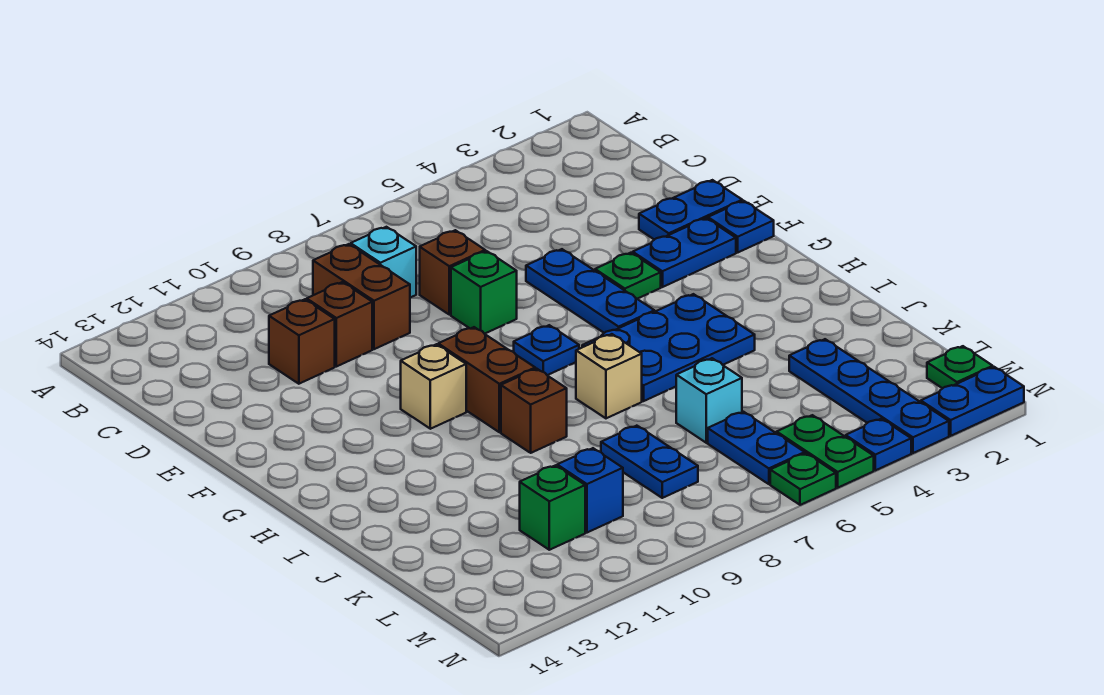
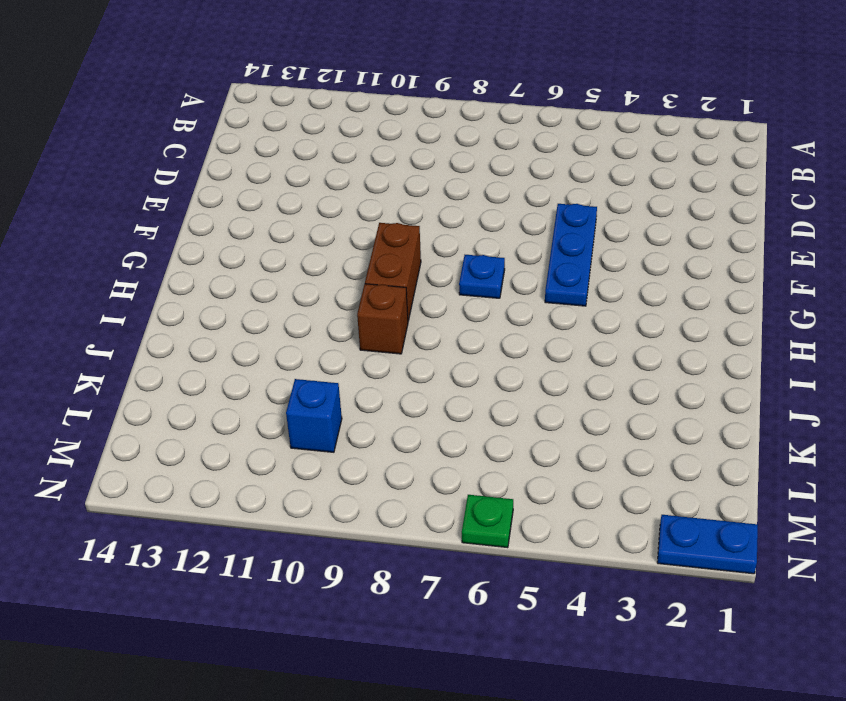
none -> cyan brick C8 level 1
none -> brown brick C9:D9 level 1
none -> brown brick D7 level 1

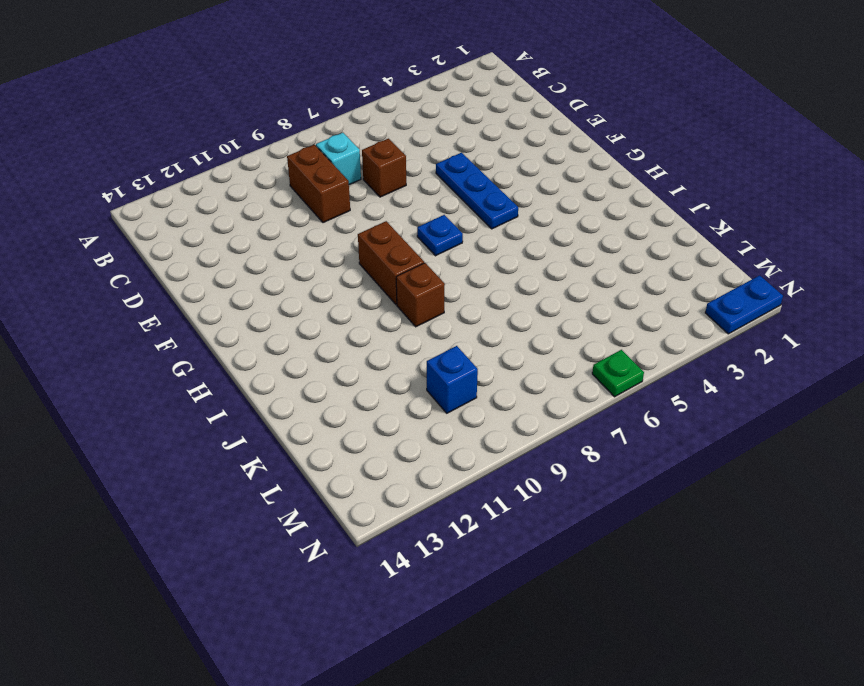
none -> brown brick D10 level 1
none -> brown brick D11 level 1
none -> blue plate E1:E2 level 1

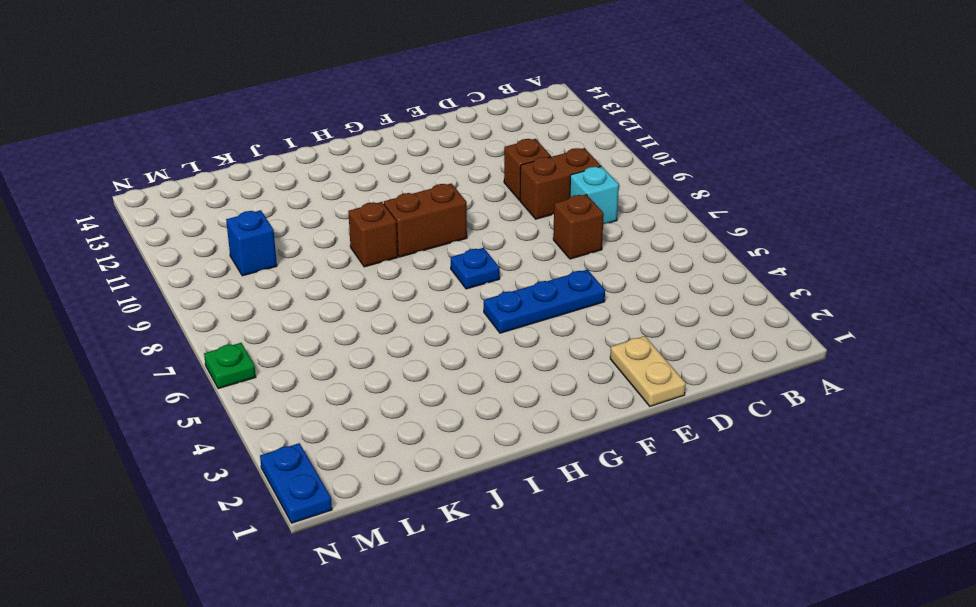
tan plate E1:E2 level 1 -> blue plate E1:E2 level 1
none -> brown brick D11 level 1
none -> green brick E7 level 1
none -> blue plate F1 level 1

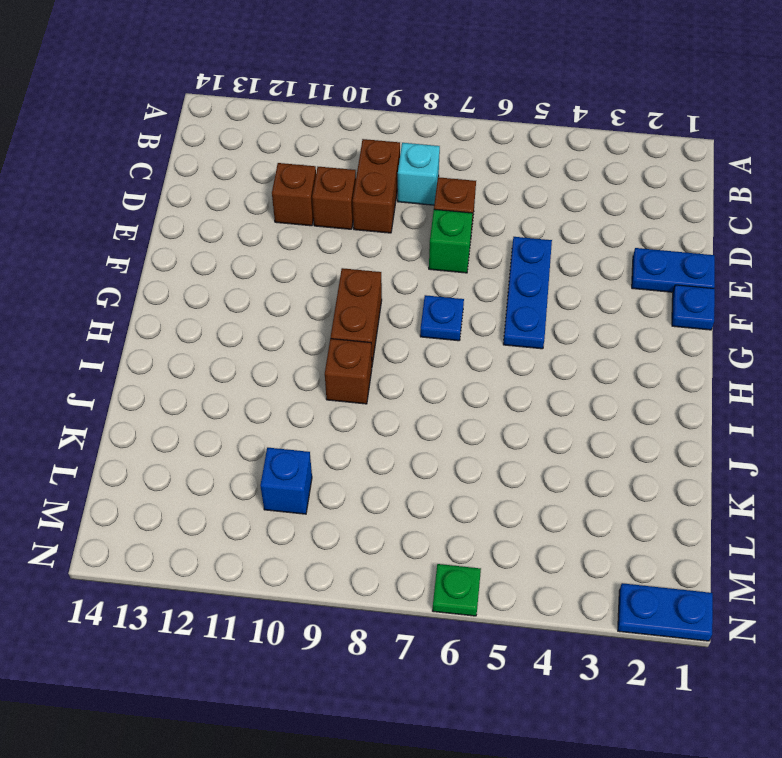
none -> blue plate F2:F3 level 1
none -> green plate F4 level 1
none -> tan brick G10 level 1

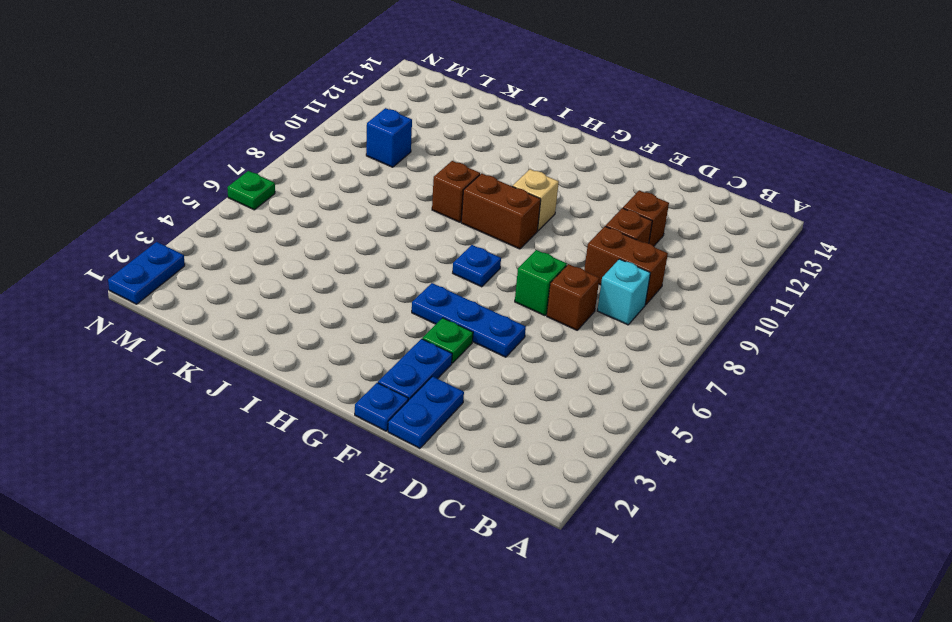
none -> blue plate H4:I6 level 1
none -> tan brick I7 level 1
none -> blue plate K3:N3 level 1

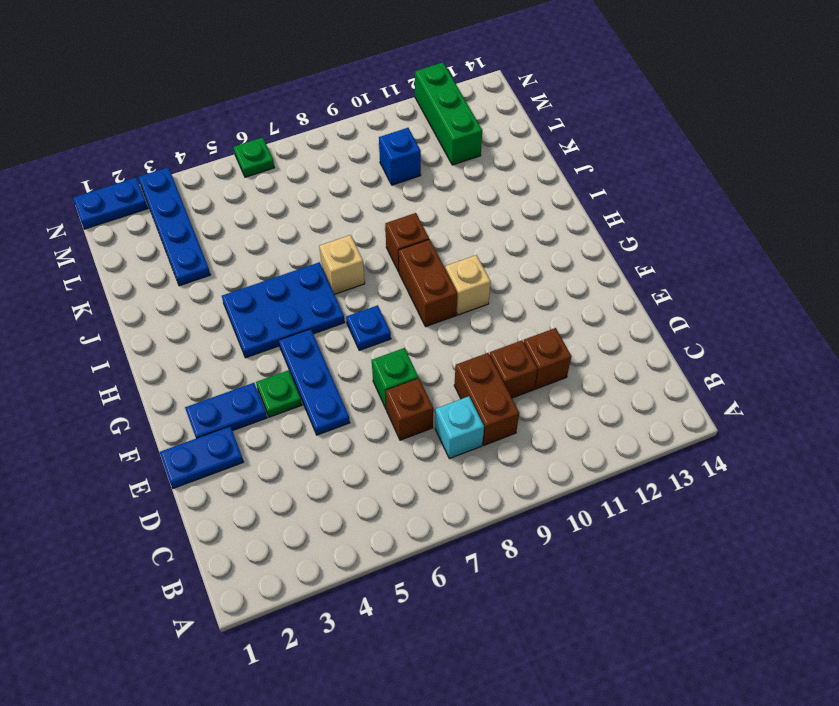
green brick L12:N12 level 1 -> none
none -> blue plate F1 level 1
none -> cyan brick K6 level 1
none -> blue plate K8:L8 level 1

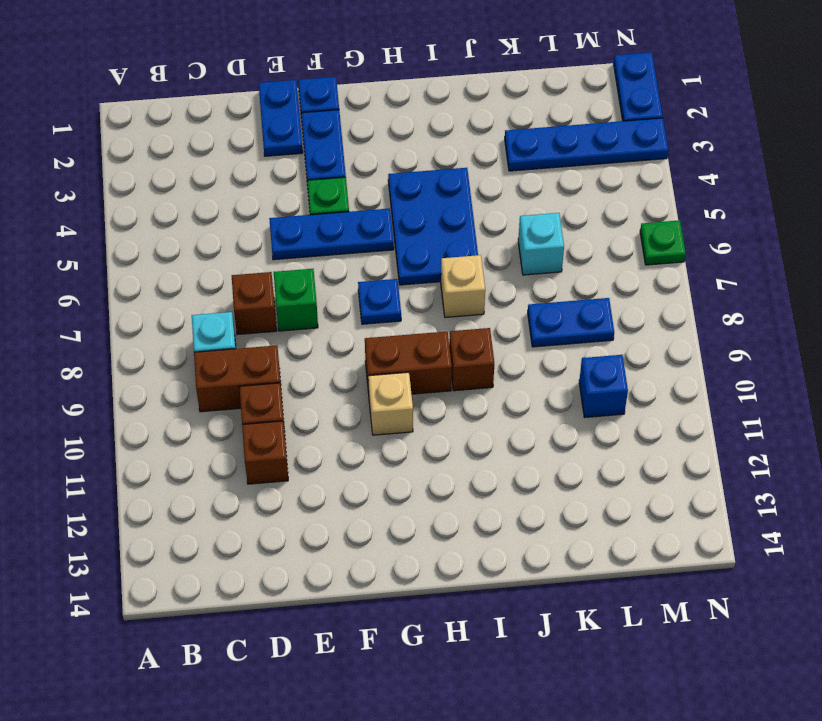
none -> blue plate L6:M6 level 1
none -> green brick L11 level 1
none -> green plate M1 level 1

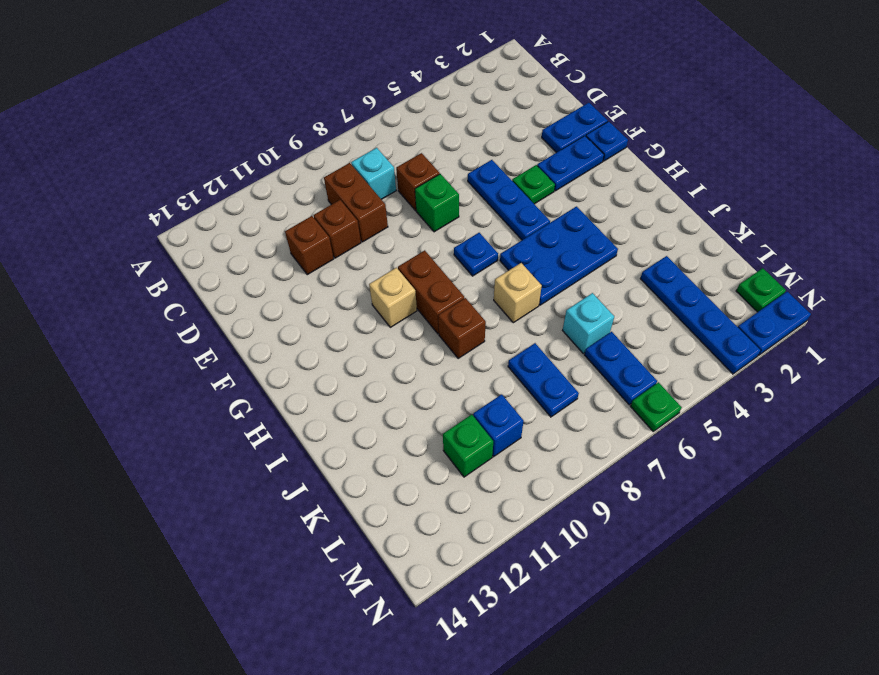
none -> green plate M5:N5 level 1
none -> blue plate N4 level 1

